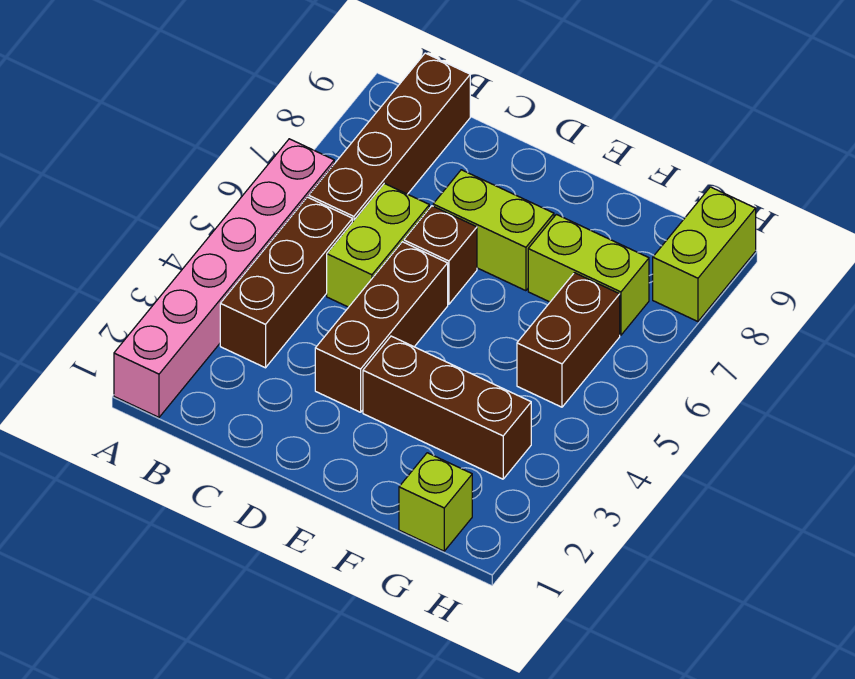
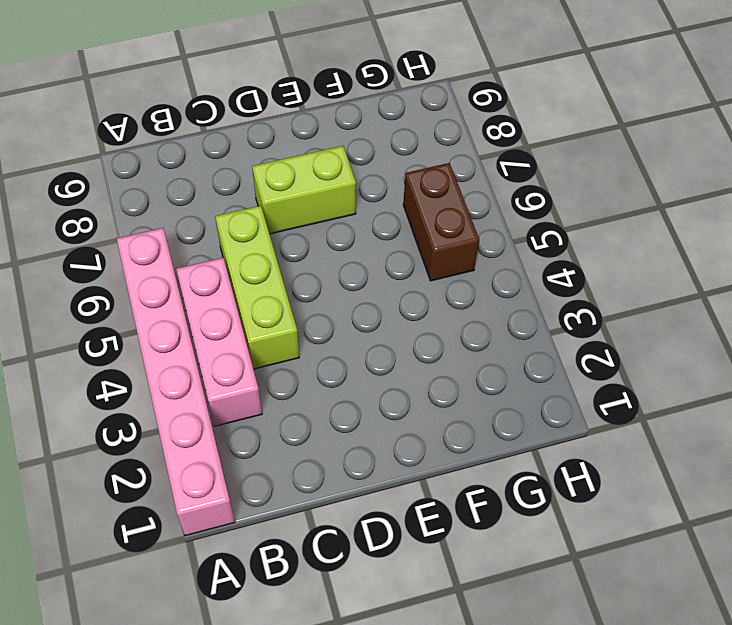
pink brick B3:B5 level 1 -> brown brick B3:B5 level 1
lime brick C4:C6 level 1 -> lime brick C5:C6 level 1
none -> brown brick B6:B9 level 1
none -> brown brick D3:D5 level 1
none -> brown brick D6 level 1

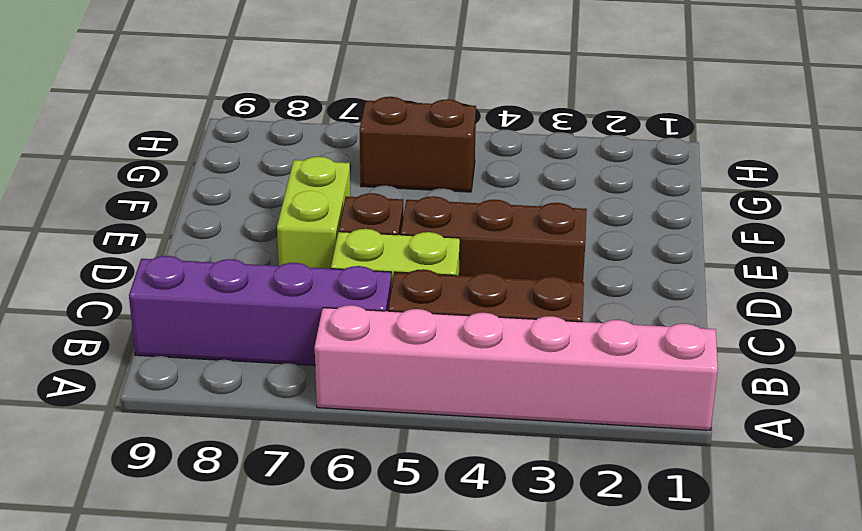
purple brick B6:B9 level 1 -> brown brick B6:B9 level 1
none -> brown brick E3:G3 level 1
none -> lime brick F7:G7 level 1
none -> lime brick G1 level 1

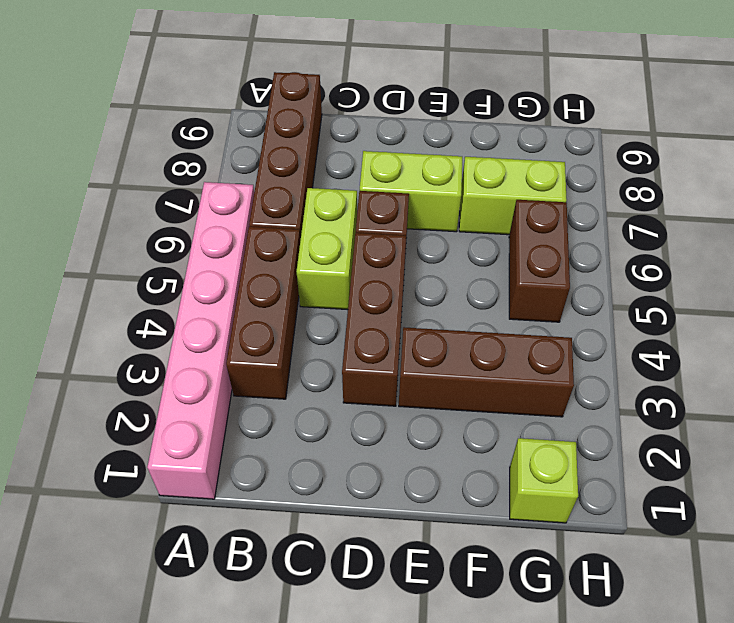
none -> lime brick H8:H9 level 1

